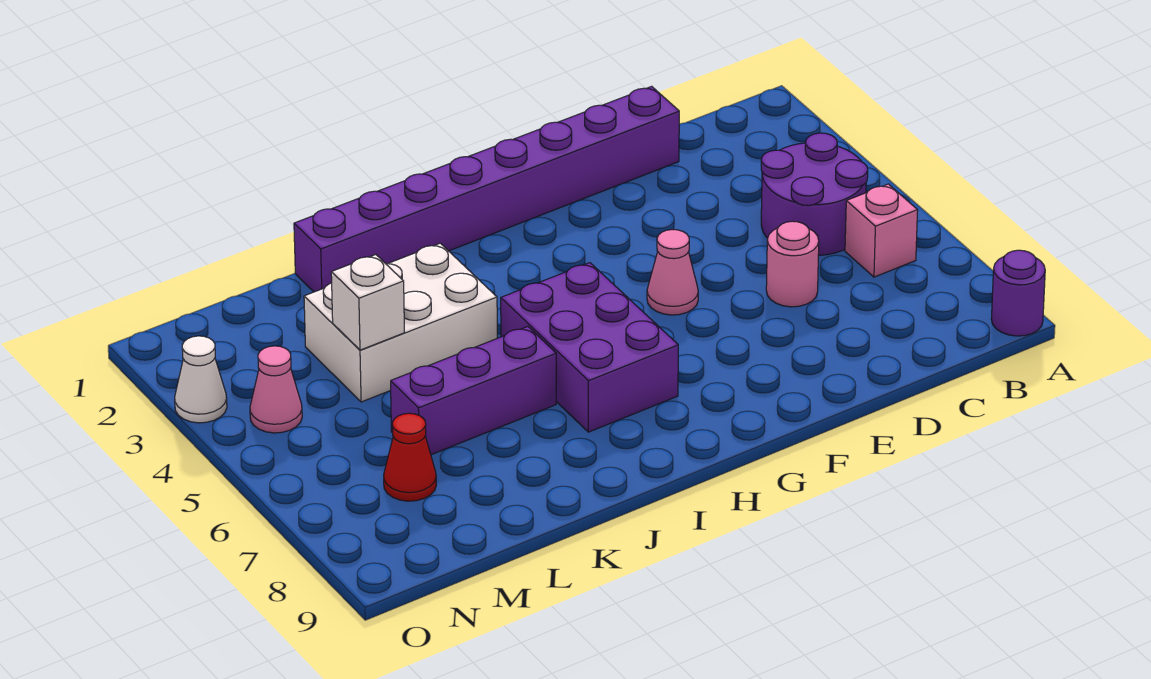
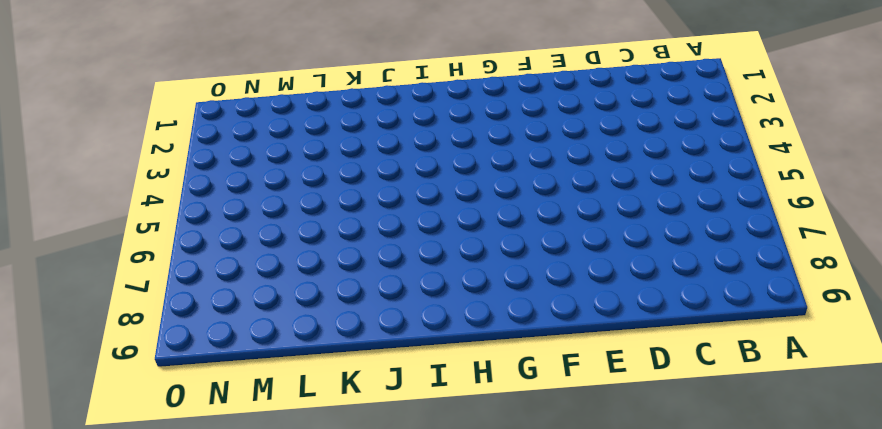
none -> purple round brick A9 level 1
none -> purple round brick B4:C5 level 1
none -> pink brick B6 level 1

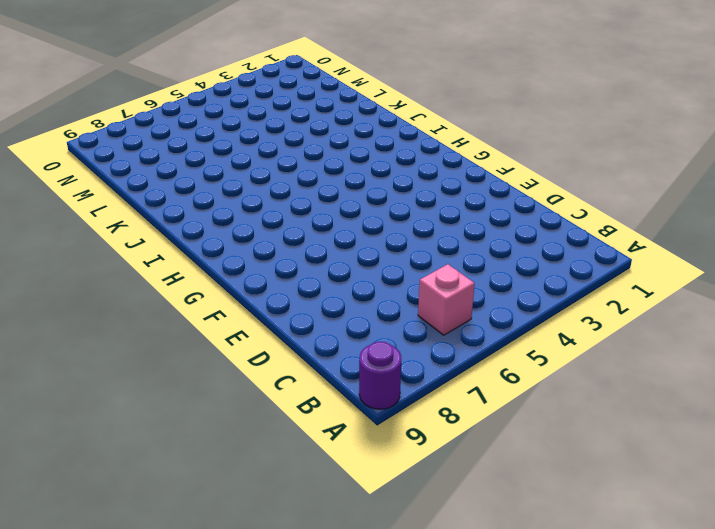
none -> purple round brick B4:C5 level 1
none -> purple brick D1:K1 level 1
none -> pink round brick D6 level 1

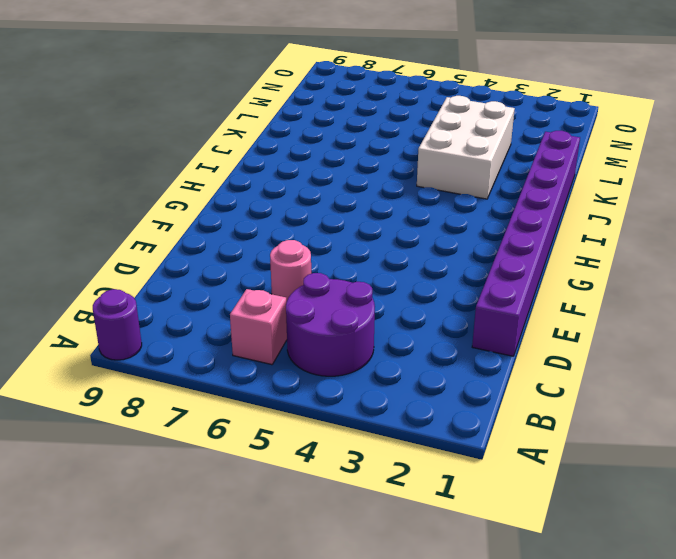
none -> pink cone F5 level 1
none -> purple brick H5:I7 level 1
none -> purple brick J6:L6 level 1

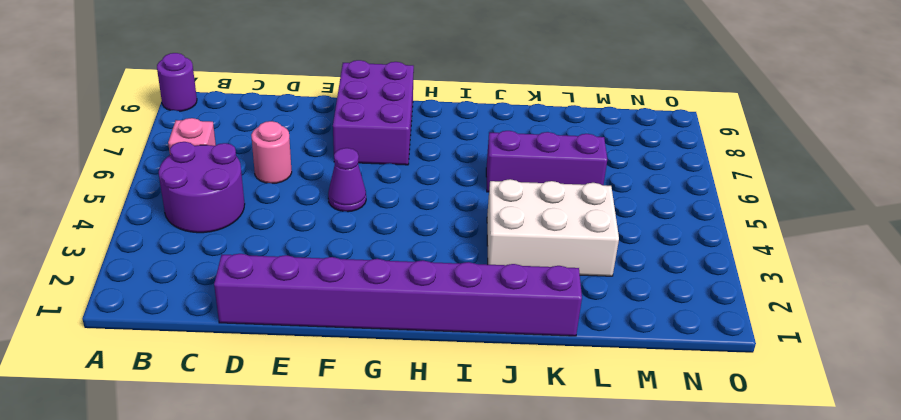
purple cone F5 level 1 -> pink cone F5 level 1
purple brick F7:G9 level 1 -> purple brick H5:I7 level 1
none -> red cone M7 level 1
none -> pink cone N4 level 1
none -> white cone O3 level 1

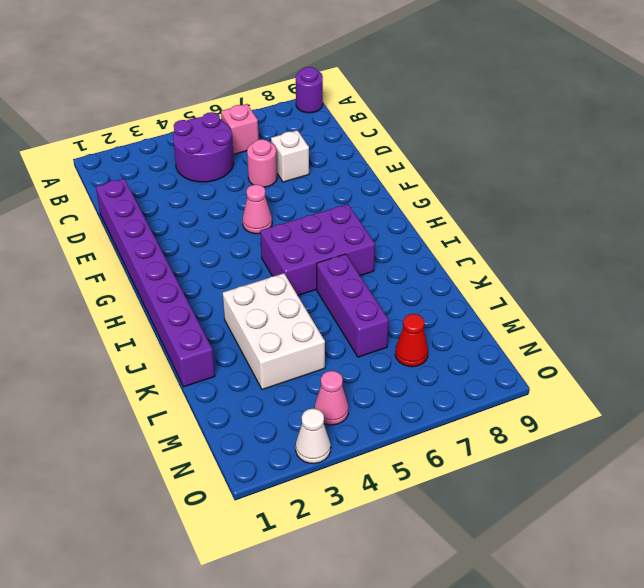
white brick D7 level 1 -> white brick L4 level 2

